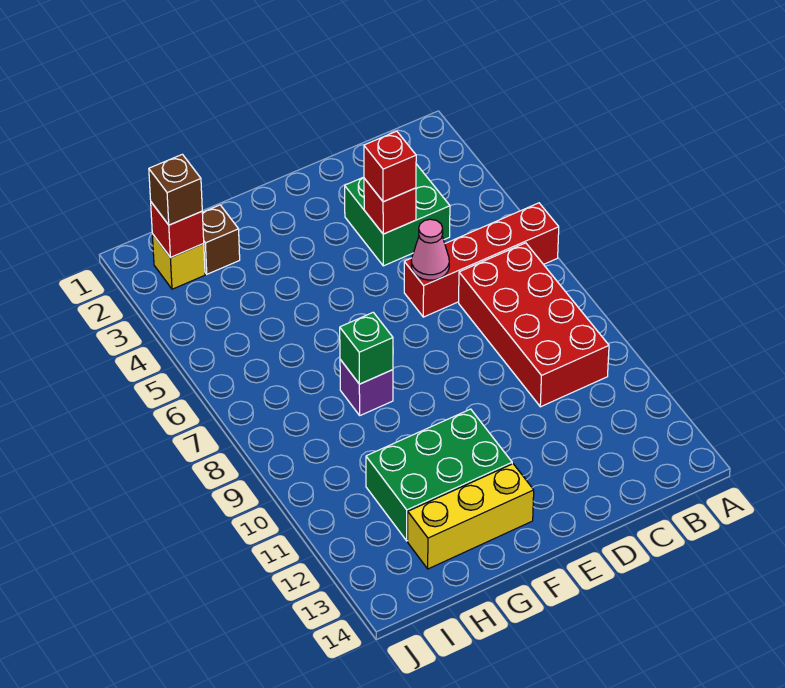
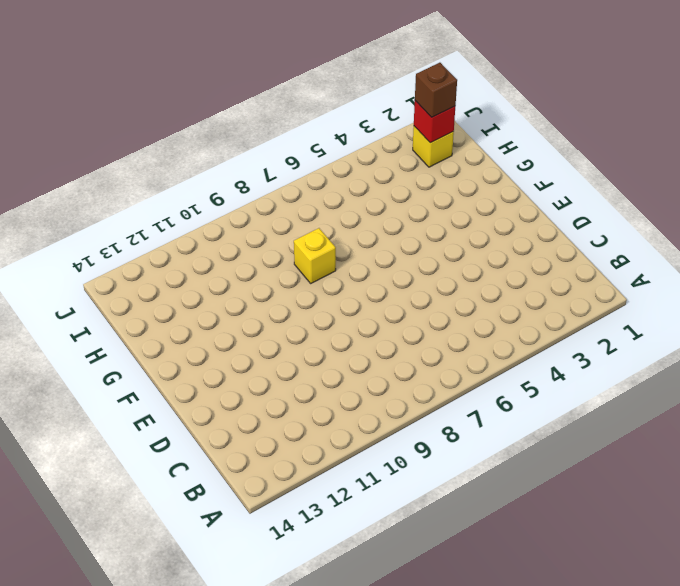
yellow brick G8 level 1 -> purple brick G8 level 1
none -> red brick A6:D6 level 1
none -> red brick B7:C10 level 1
none -> green brick C3:D4 level 1

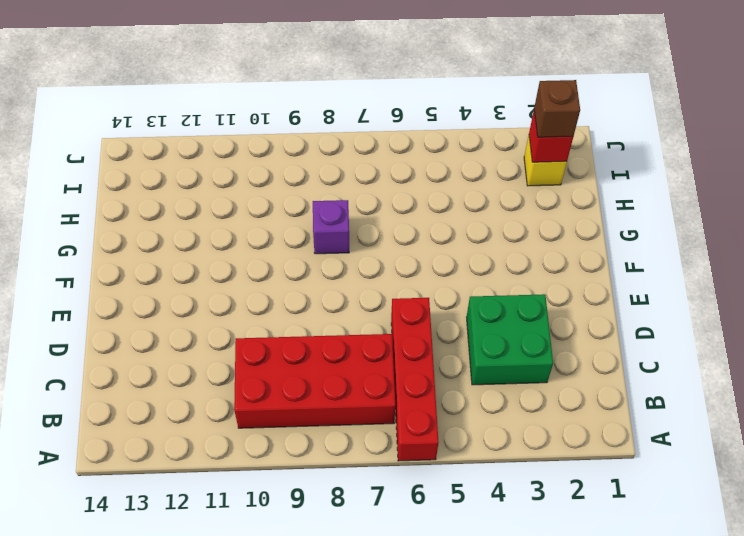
none -> green brick F11:H12 level 1
none -> yellow brick F13:H13 level 1
none -> brown brick H2 level 1

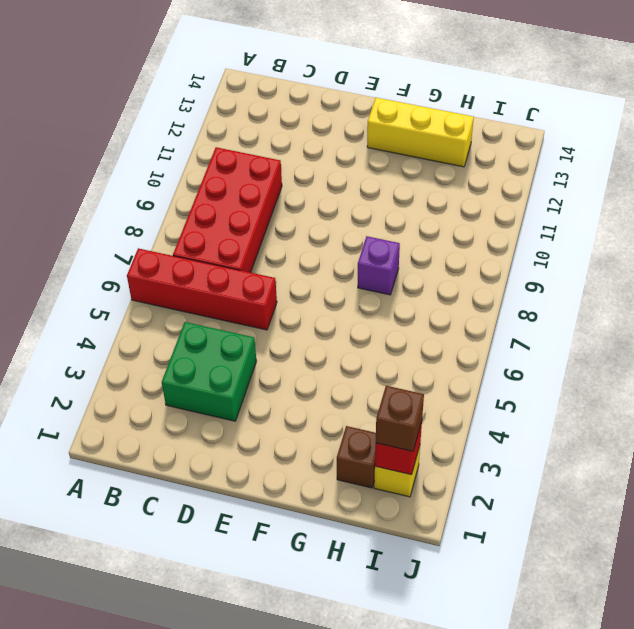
none -> green brick F11:H12 level 1
none -> red brick D4 level 2
none -> pink cone D6 level 2

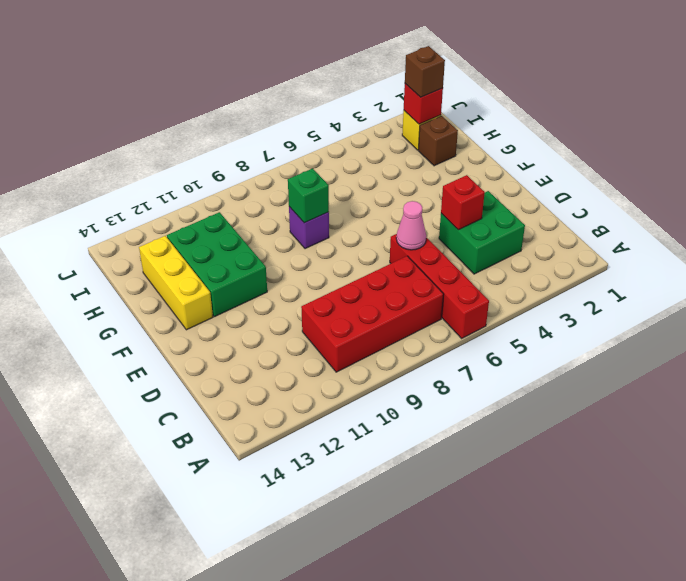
none -> red brick D4 level 3

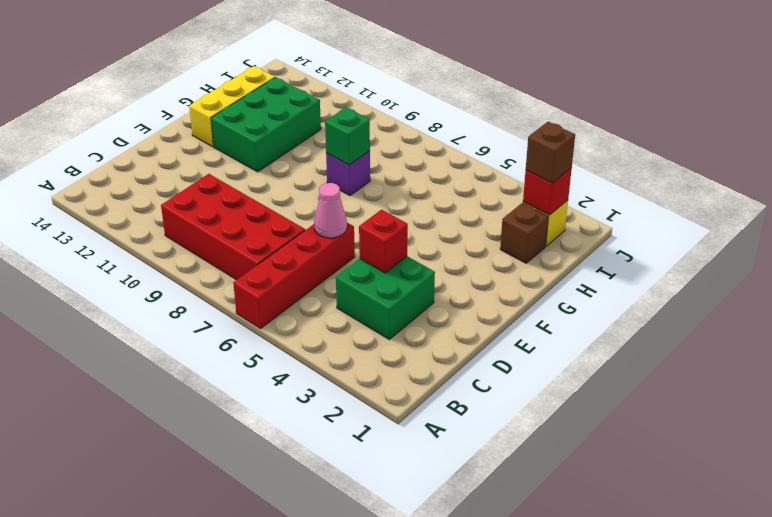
none -> red brick D4 level 3

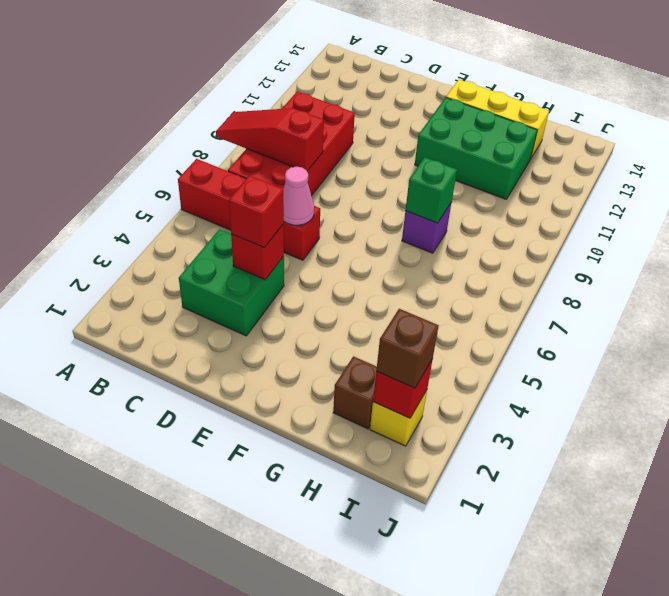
red slope A8:C8 level 2 top C -> none

